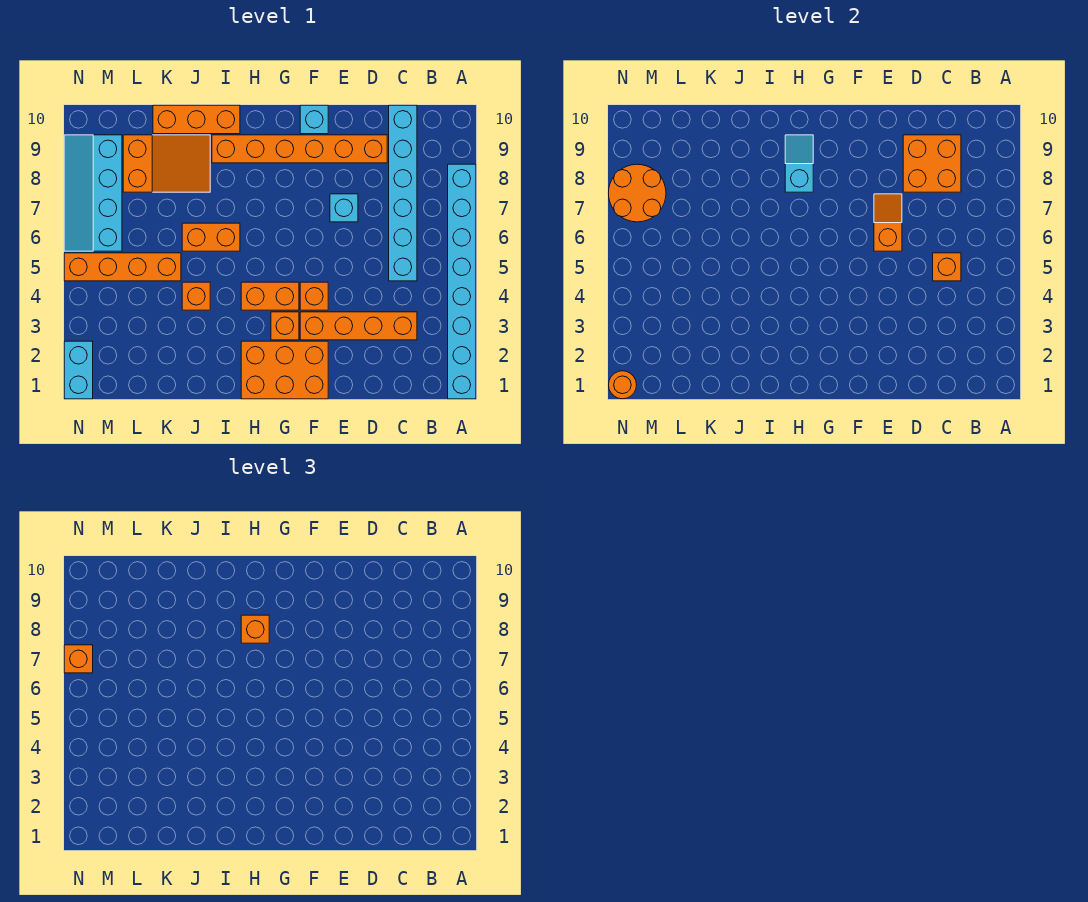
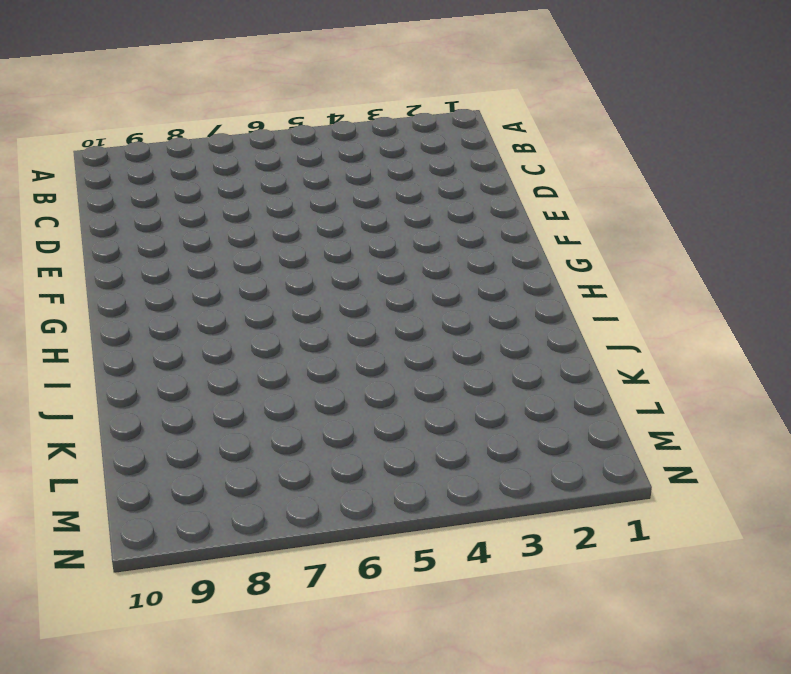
none -> cyan brick A1:A8 level 1
none -> orange brick C3:F3 level 1
none -> cyan brick C5:C10 level 1

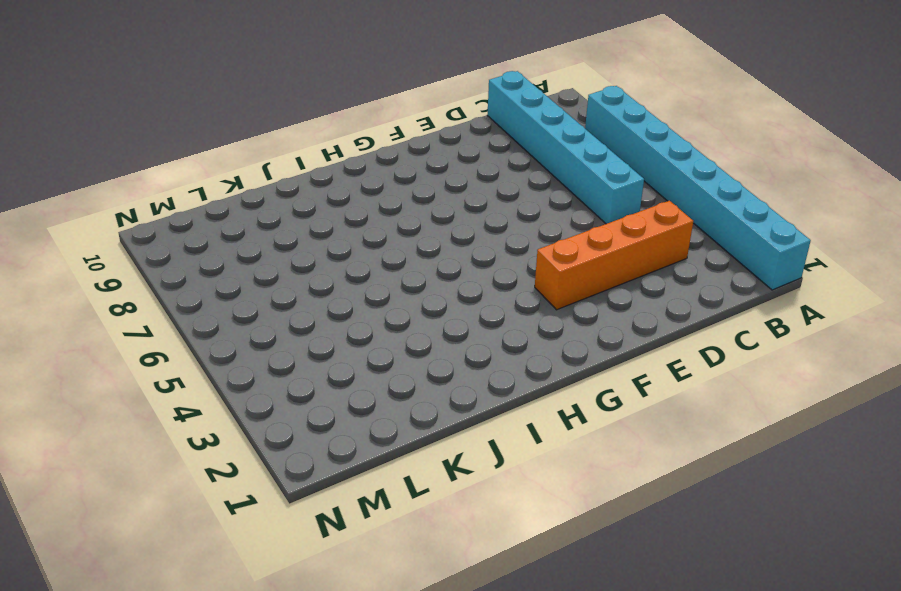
none -> orange brick D9:I9 level 1
none -> cyan brick E7 level 1
none -> orange brick F1:H2 level 1

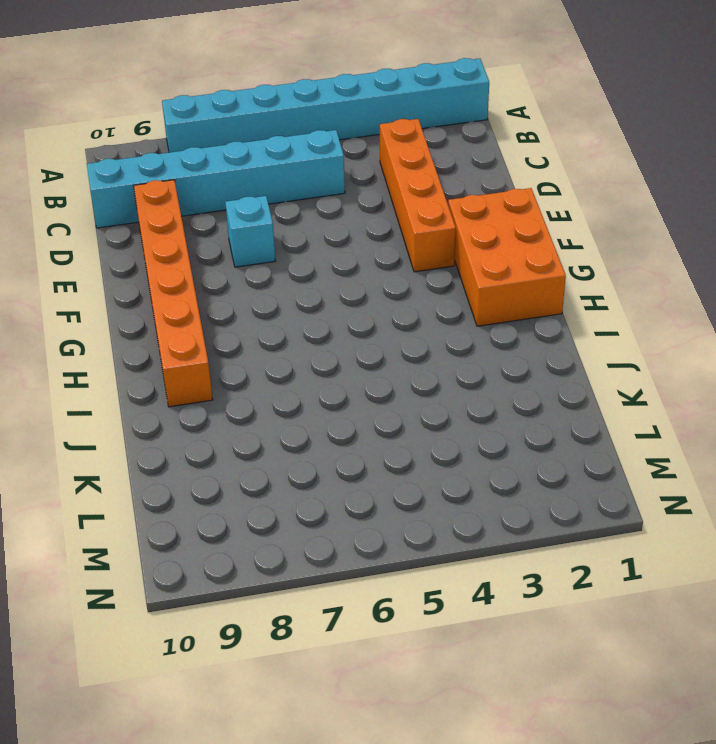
none -> orange brick F4 level 1
none -> cyan brick F10 level 1
none -> orange brick G3 level 1

